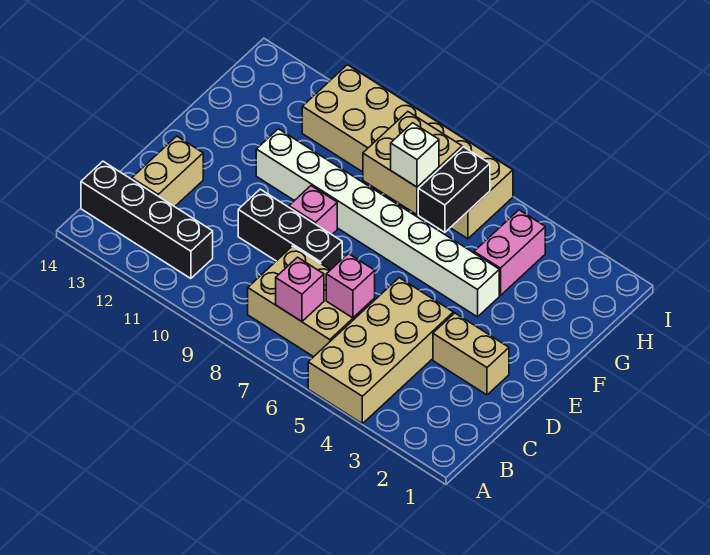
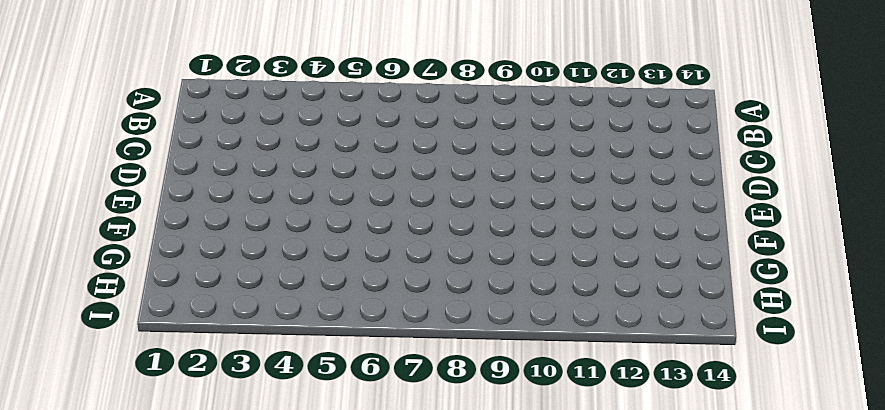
none -> tan brick A4:D5 level 1
none -> tan brick B6:C8 level 1
none -> black brick B11:B14 level 1

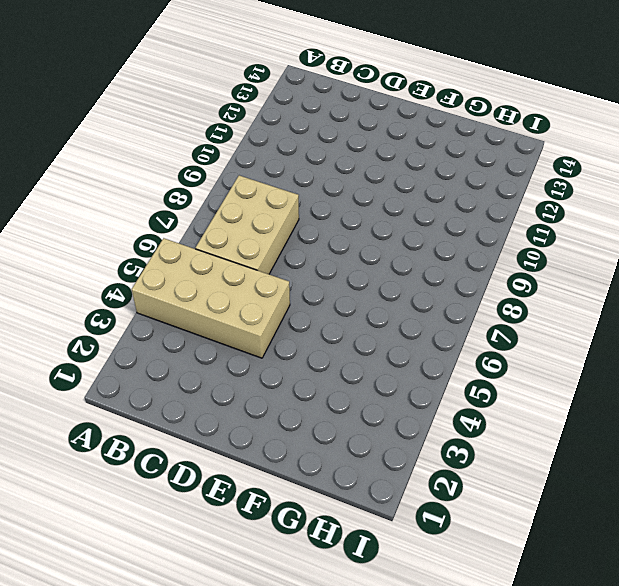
none -> black brick B11:B14 level 1
none -> tan brick C13:D13 level 1
none -> tan brick D2:D3 level 1

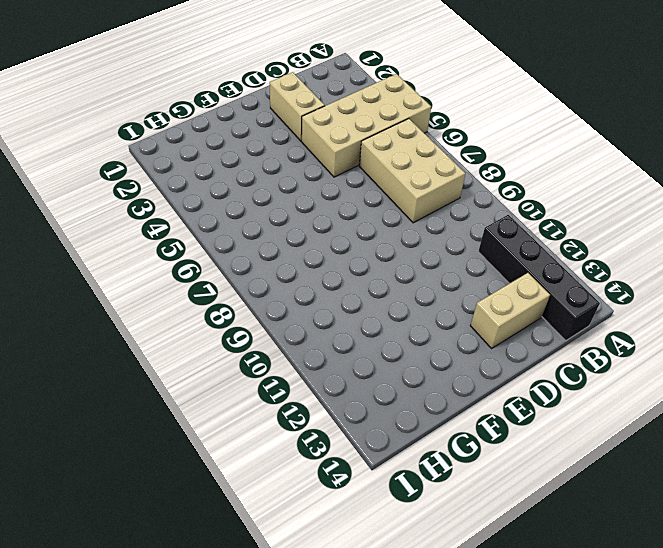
none -> black brick D8:D10 level 1
none -> pink brick E9 level 1
none -> white brick F4:F11 level 1

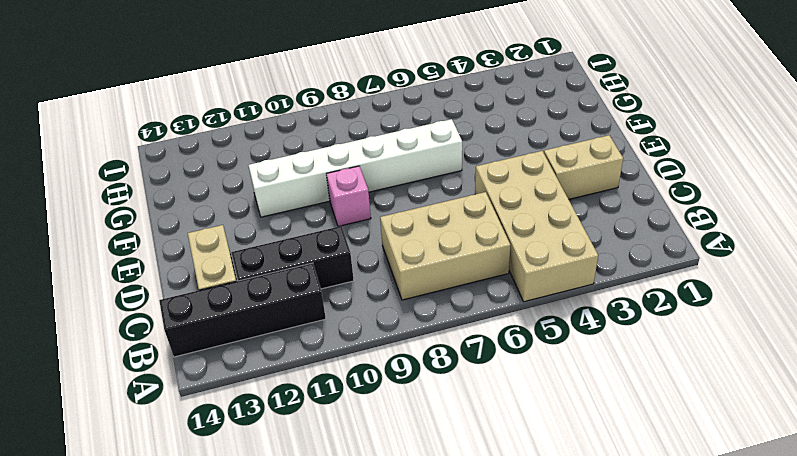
black brick C10:C12 level 1 -> black brick D8:D10 level 1
white brick F6:F11 level 1 -> white brick F4:F11 level 1
none -> pink brick G4:H4 level 1
none -> tan brick H6:I11 level 1
none -> pink brick B7 level 2

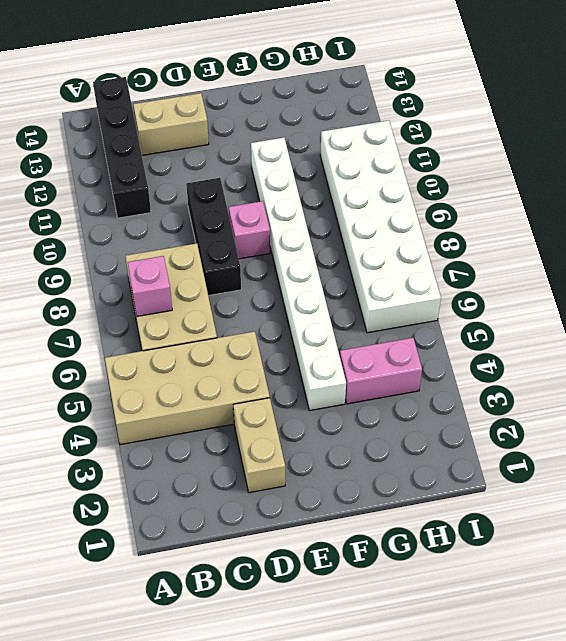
white brick H6:I11 level 1 -> tan brick H6:I11 level 1
none -> pink brick C6 level 2
none -> black brick G6:H6 level 2
none -> tan brick G7:H8 level 2

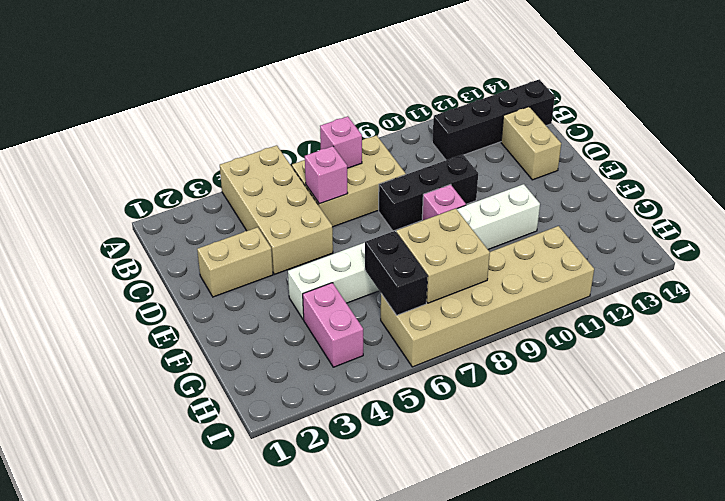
none -> white brick G7 level 3

